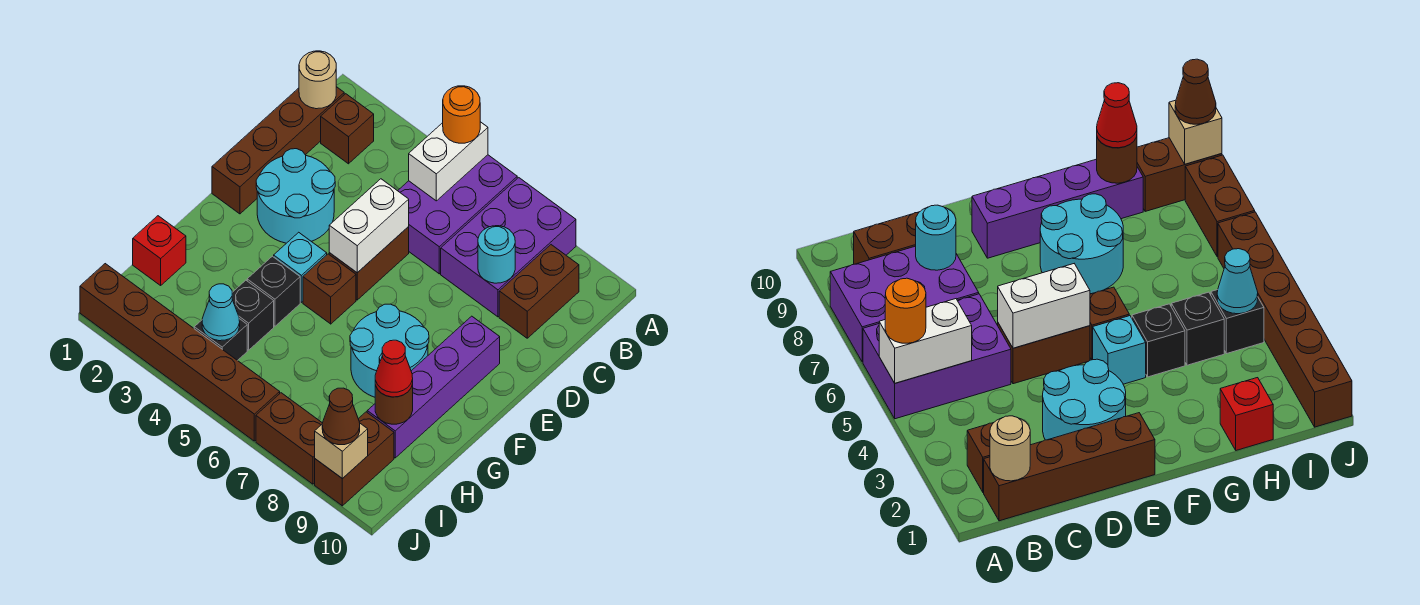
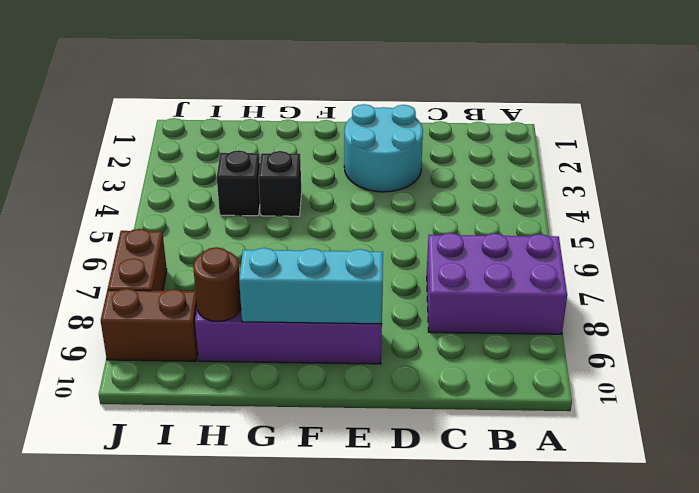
cyan brick E9:G9 level 2 -> none
none -> purple brick A5:C6 level 1
none -> brown brick B1:E1 level 1
none -> brown brick B2 level 1

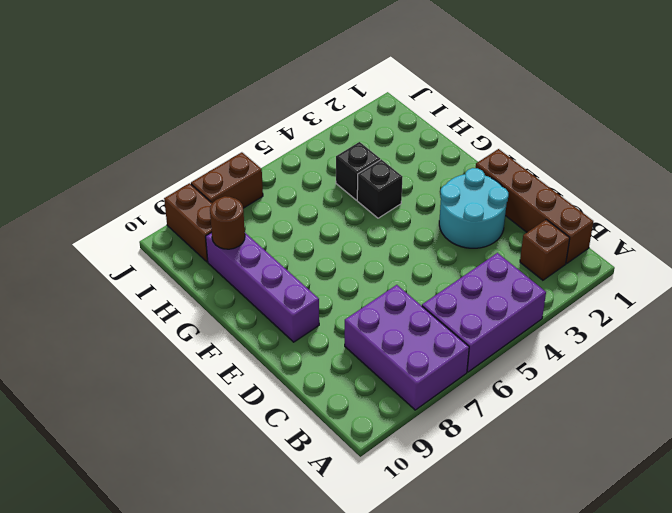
purple brick A4:B6 level 1 -> purple brick A5:C6 level 1
none -> brown brick B9:C9 level 1
none -> brown brick D5:E5 level 1
none -> cyan brick F4 level 1

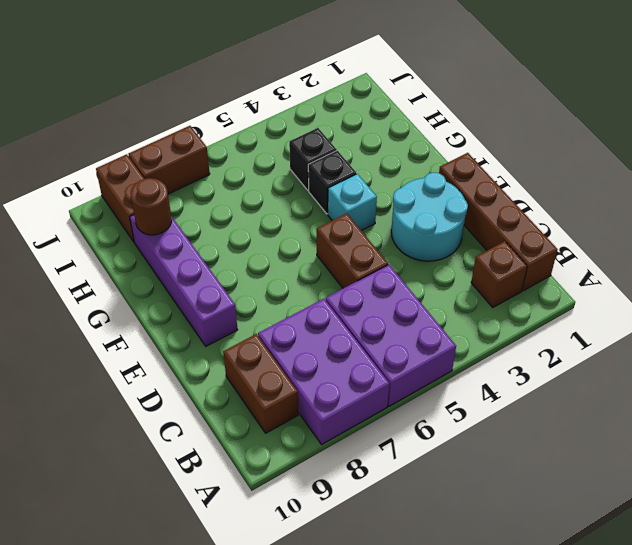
none -> brown brick F5 level 1
none -> cyan round brick F7:G8 level 1
none -> red brick H1 level 1

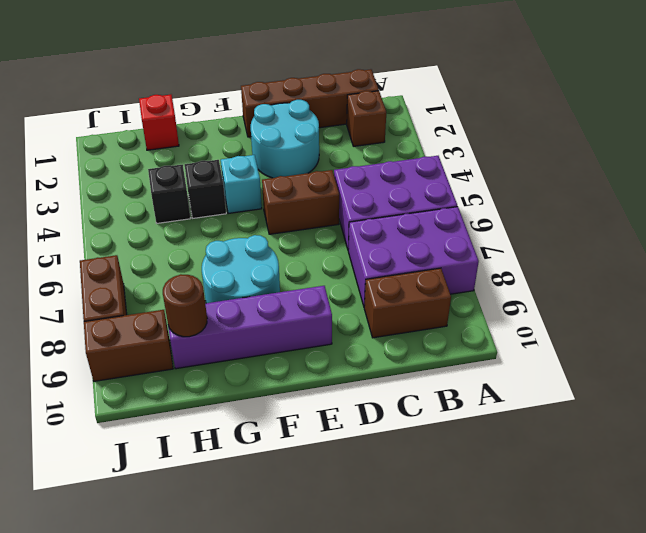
none -> brown brick F5 level 1
none -> black brick I4 level 1
none -> brown brick J1:J6 level 1

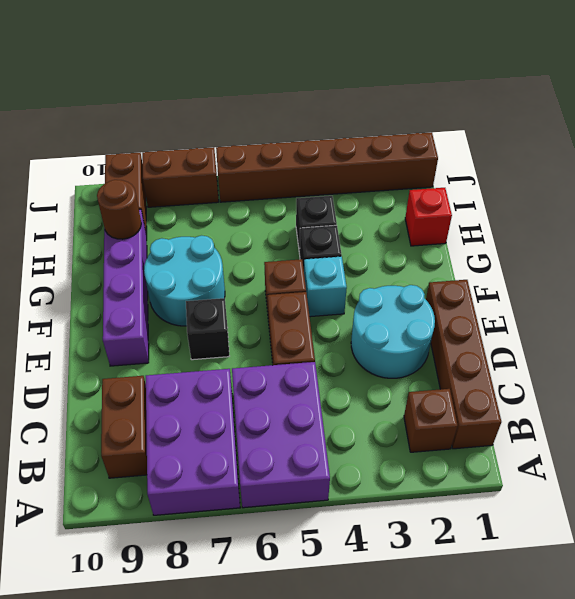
black brick E7 level 1 -> black brick I4 level 1
none -> white brick A5:B5 level 2
none -> tan round brick B1 level 2
none -> cyan round brick C8 level 2

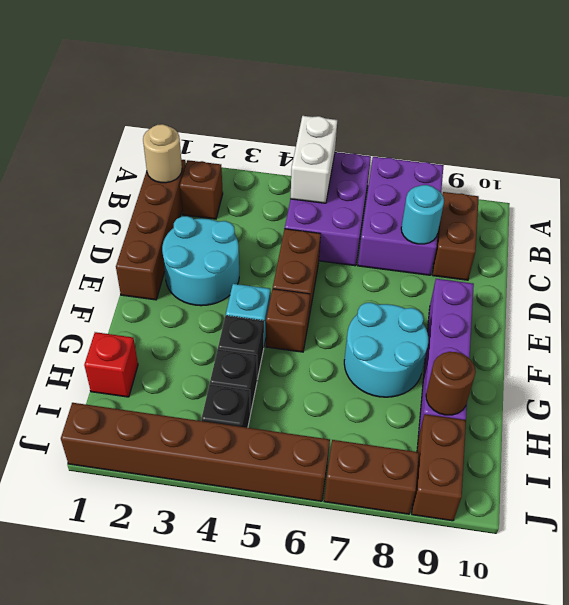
none -> white brick D5:E5 level 2
none -> cyan cone I4 level 2
none -> tan brick J9 level 2

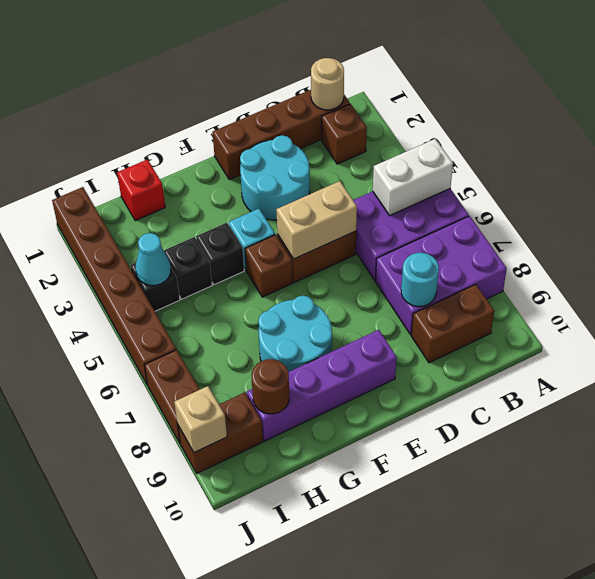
tan brick D5:E5 level 2 -> white brick D5:E5 level 2
none -> orange round brick A5 level 3
none -> red cone H9 level 3
none -> brown cone J9 level 3

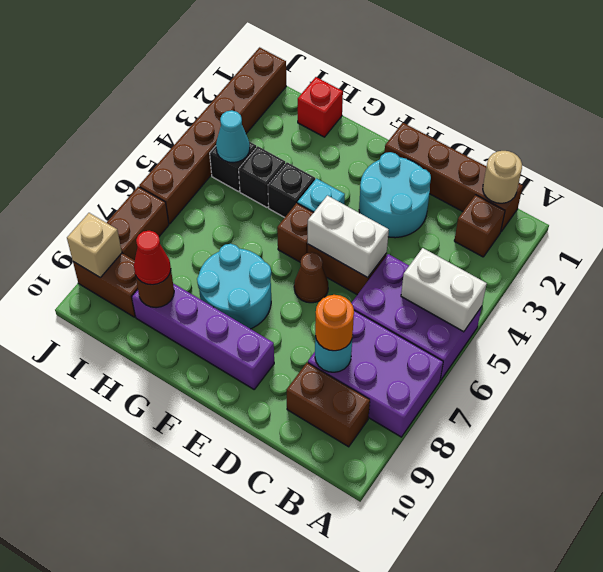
orange round brick C8 level 3 -> orange round brick A5 level 3
brown cone E6 level 1 -> brown cone J9 level 3

